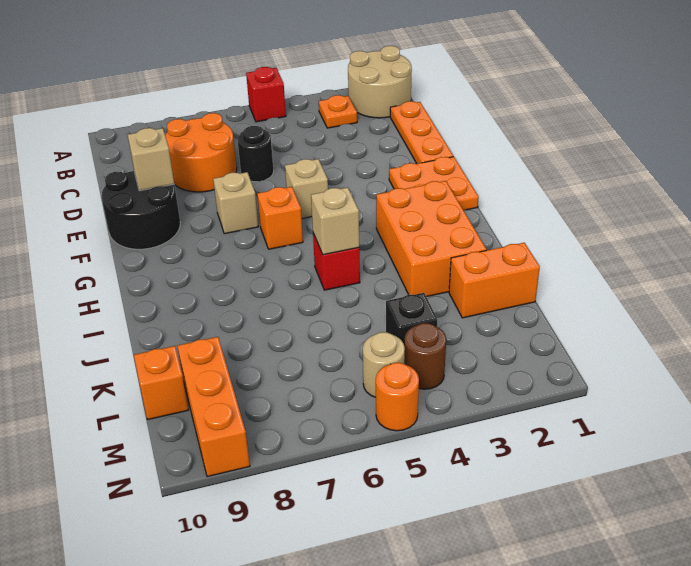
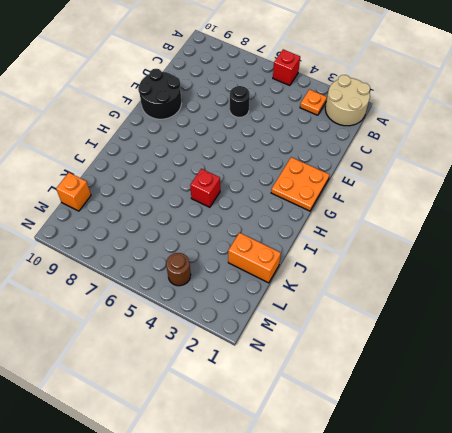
none -> orange plate C1:E1 level 1
none -> orange round brick C7:D8 level 1
none -> tan brick F5 level 1

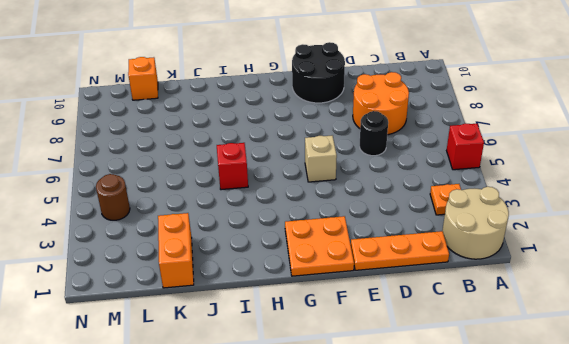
none -> tan brick F7 level 1
none -> orange brick G6 level 1
none -> orange brick H2:J3 level 1

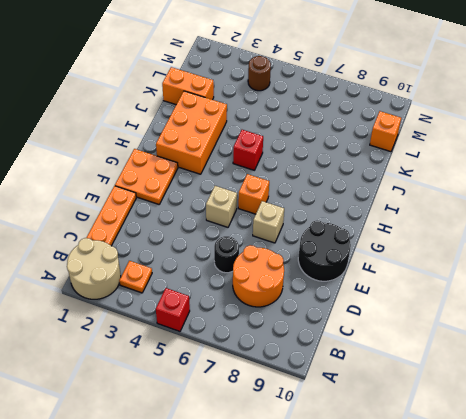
none -> black brick L4 level 1
none -> orange brick L9:N9 level 1
none -> tan round brick M5 level 1

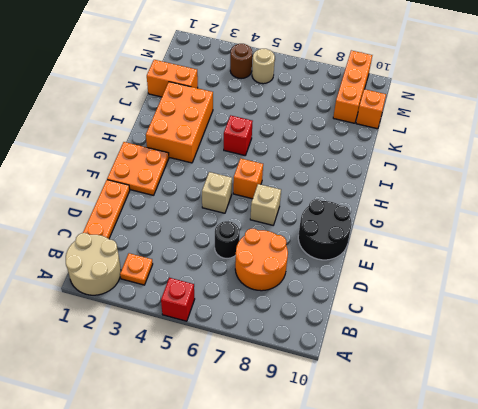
none -> black brick L4 level 1
none -> orange round brick N5 level 1
none -> tan brick E9 level 2

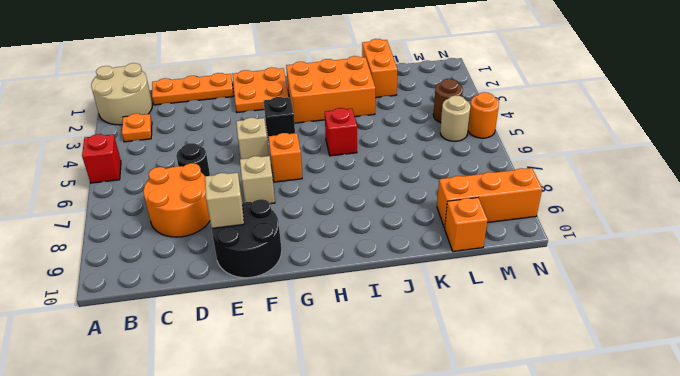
black brick G4 level 1 -> black brick L4 level 1
none -> tan brick I5 level 2

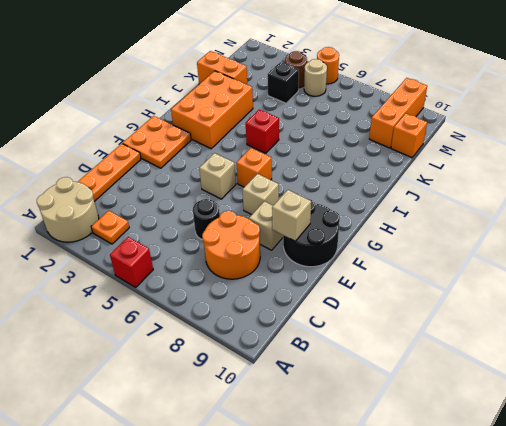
tan brick E8 level 1 -> tan brick I5 level 2

